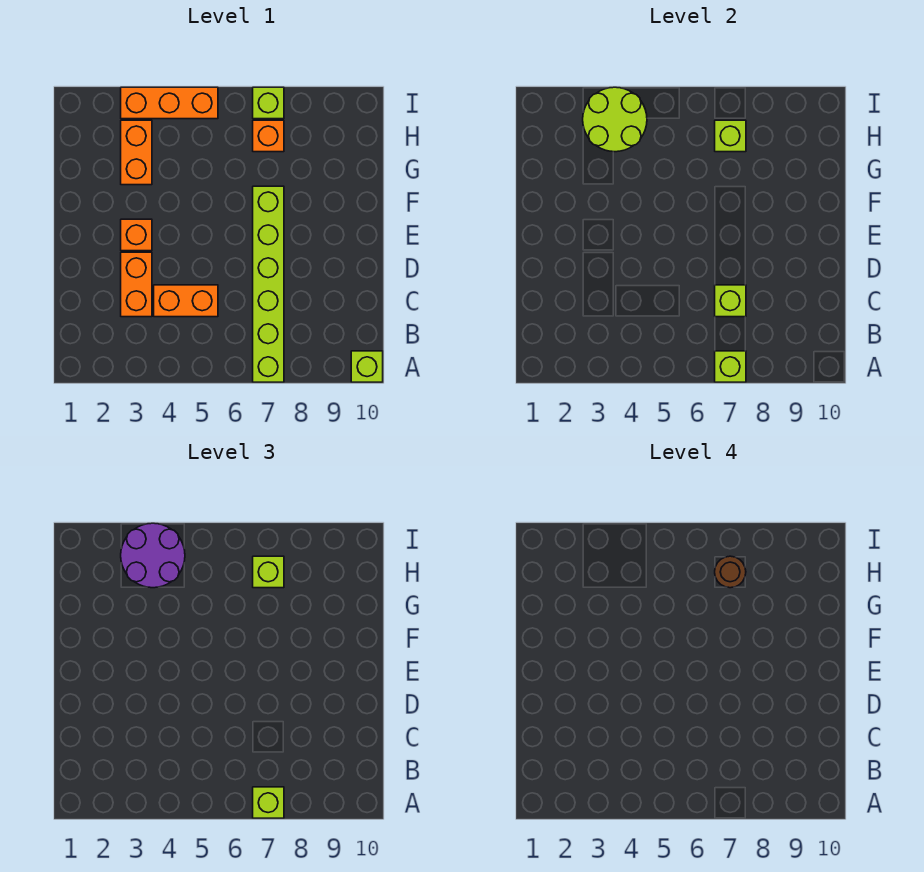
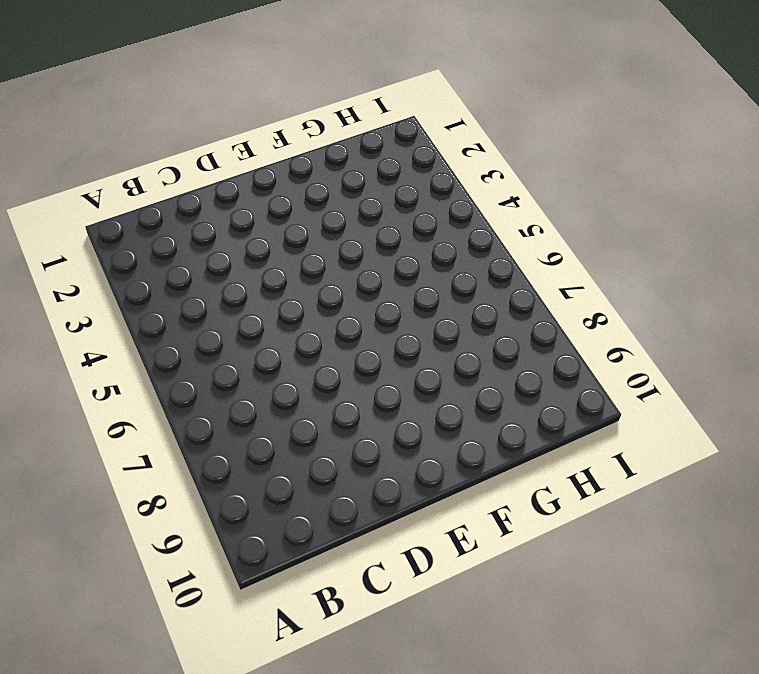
none -> lime brick A7:F7 level 1
none -> lime brick A10 level 1
none -> orange brick C3:D3 level 1

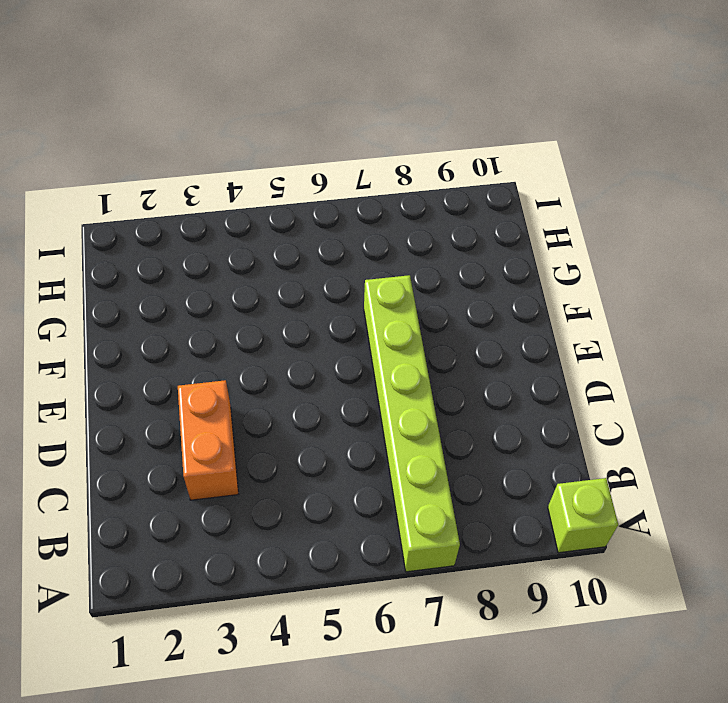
none -> orange brick C4:C5 level 1
none -> orange brick E3 level 1
none -> orange brick G3:H3 level 1

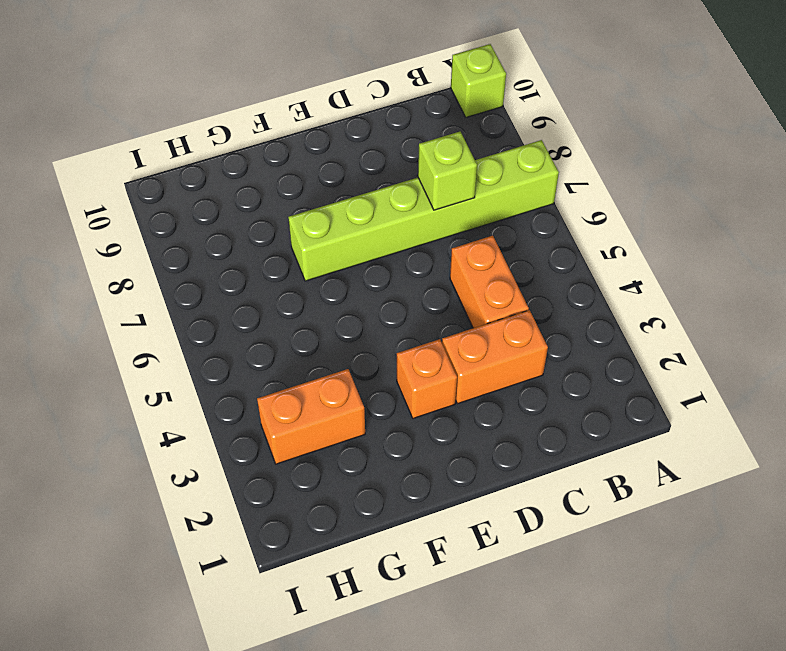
none -> orange brick H7 level 1
none -> orange brick I3:I5 level 1
none -> lime brick I7 level 1

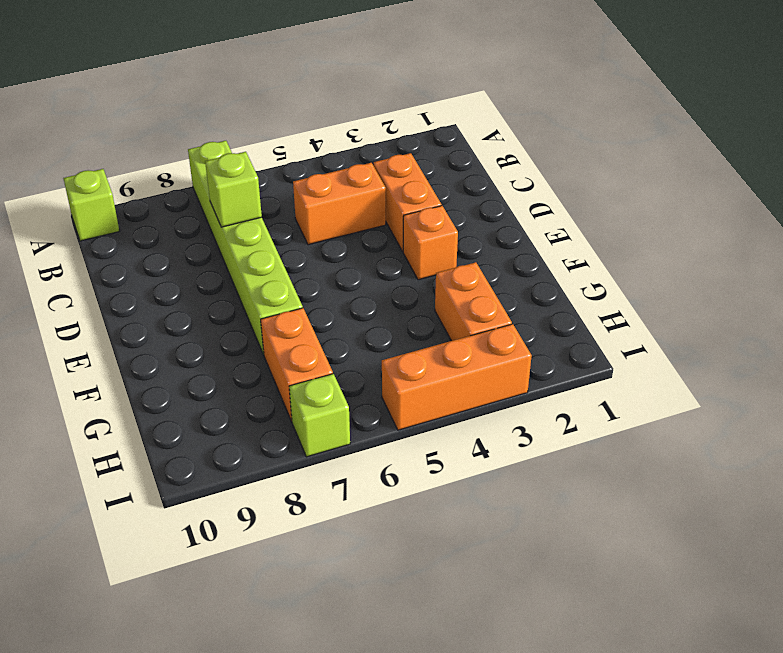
orange brick G7:H7 level 1 -> orange brick H7 level 1
none -> lime brick A7 level 2
none -> lime round brick H3:I4 level 2
none -> lime brick H7 level 2

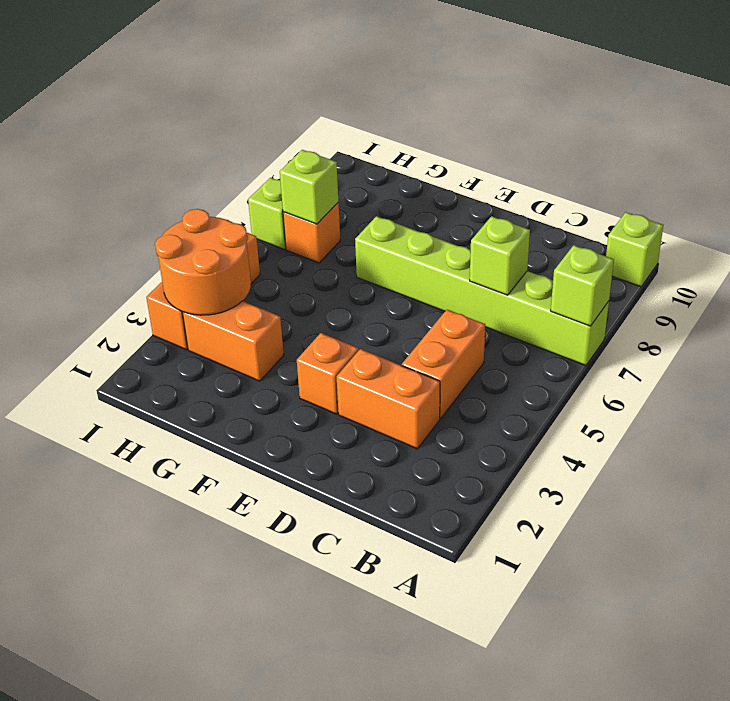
orange round brick H3:I4 level 2 -> lime round brick H3:I4 level 2
none -> lime brick A7 level 3
none -> purple round brick H3:I4 level 3
none -> lime brick H7 level 3

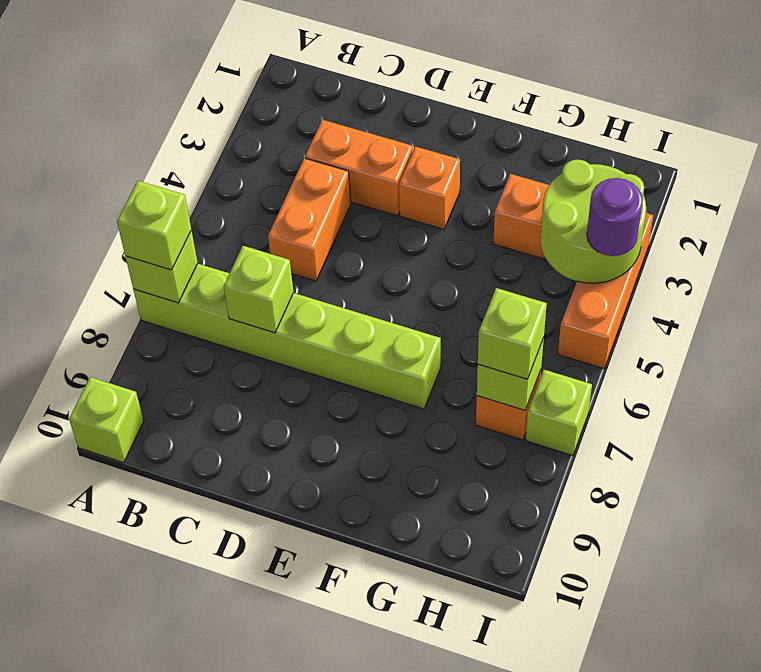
purple round brick I4 level 3 -> purple round brick H3:I4 level 3
none -> brown round brick H7 level 4

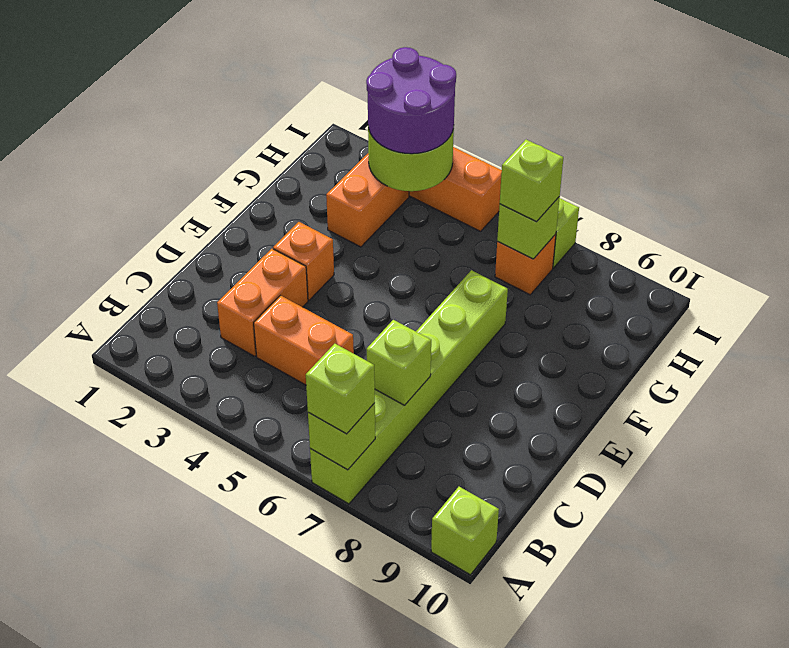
none -> brown round brick H7 level 4

